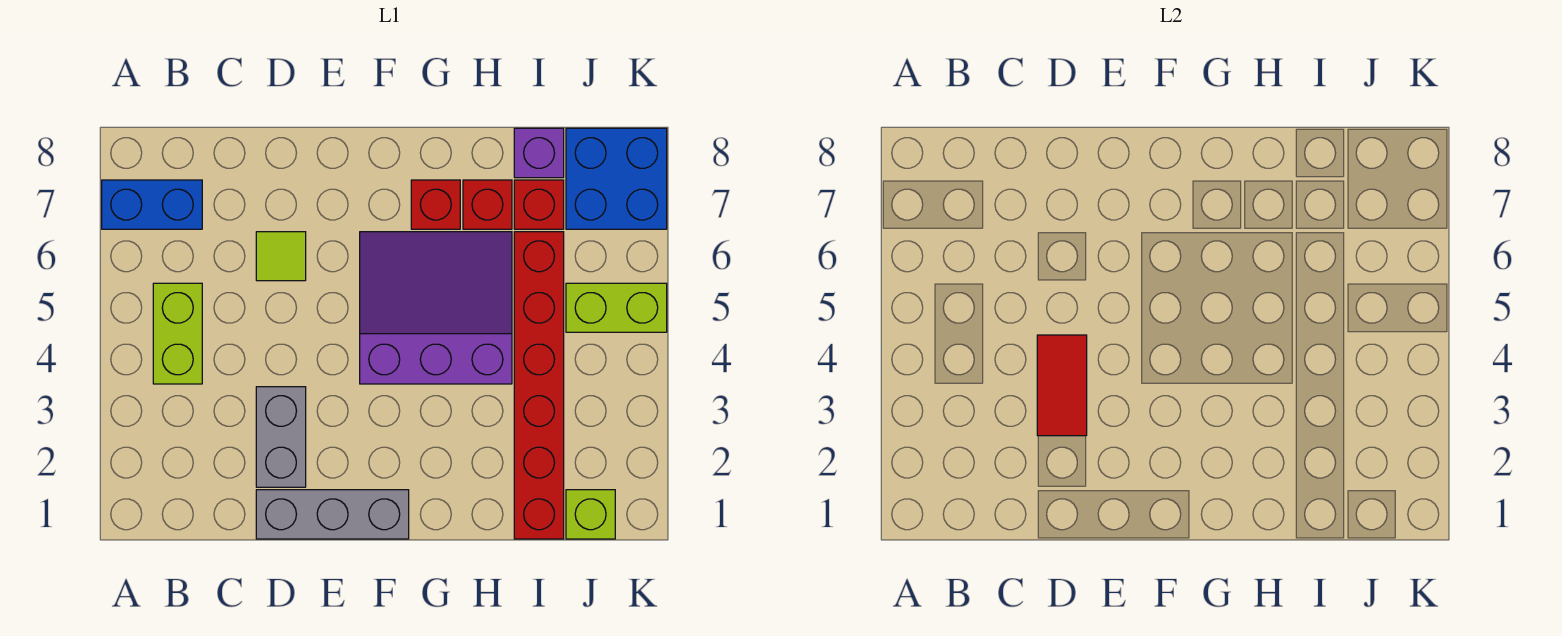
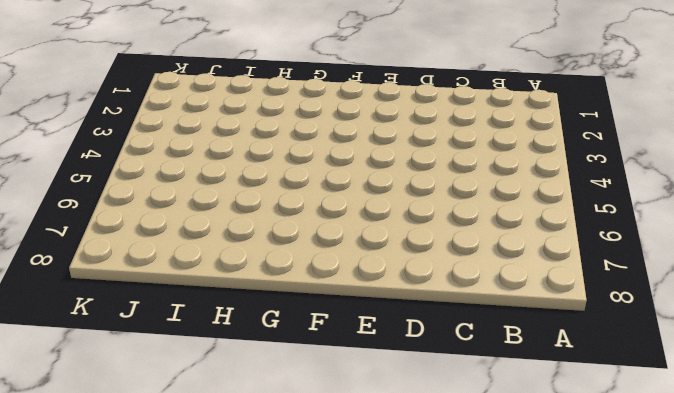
none -> blue brick A7:B7 level 1
none -> lime brick B4:B5 level 1
none -> grey brick D1:F1 level 1

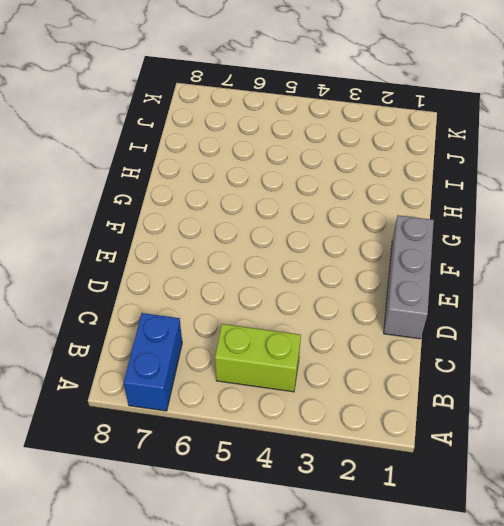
none -> grey brick D2:D3 level 1
none -> lime tile D6 level 1
none -> purple slope F4:H6 level 1 top 4

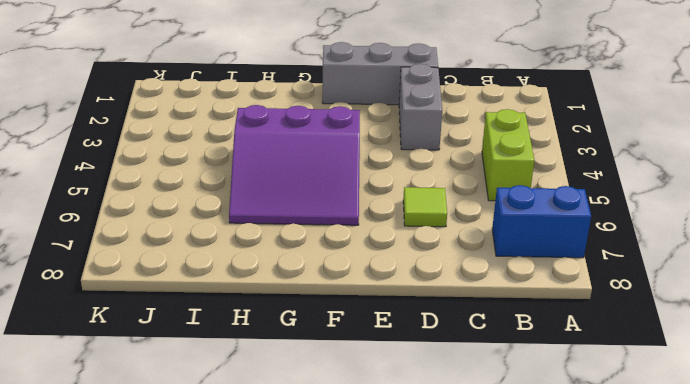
none -> red brick G7 level 1
none -> red brick H7 level 1
none -> red brick I1:I6 level 1

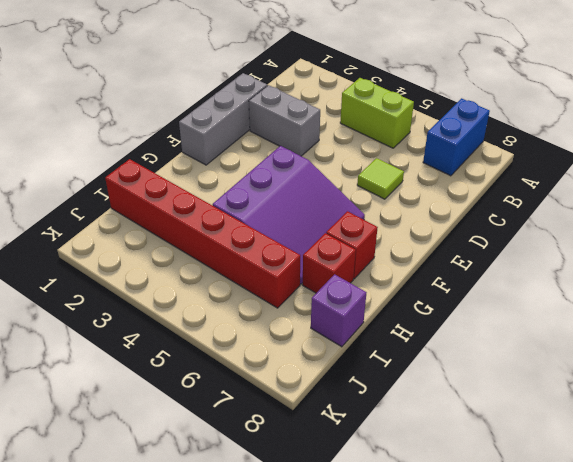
none -> red brick I7 level 1
none -> lime brick J1 level 1
none -> lime brick J5:K5 level 1

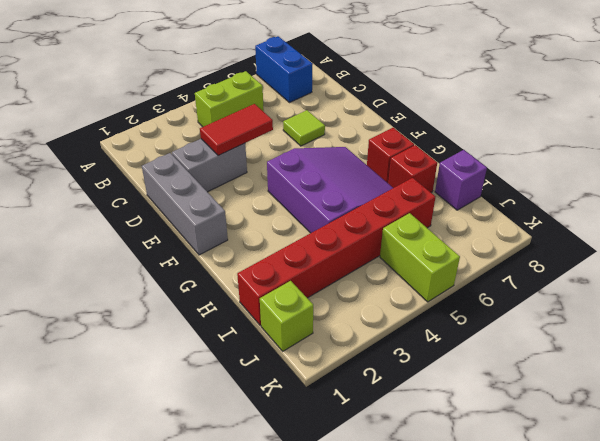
none -> red brick I7 level 1
none -> blue brick J7:K8 level 1

